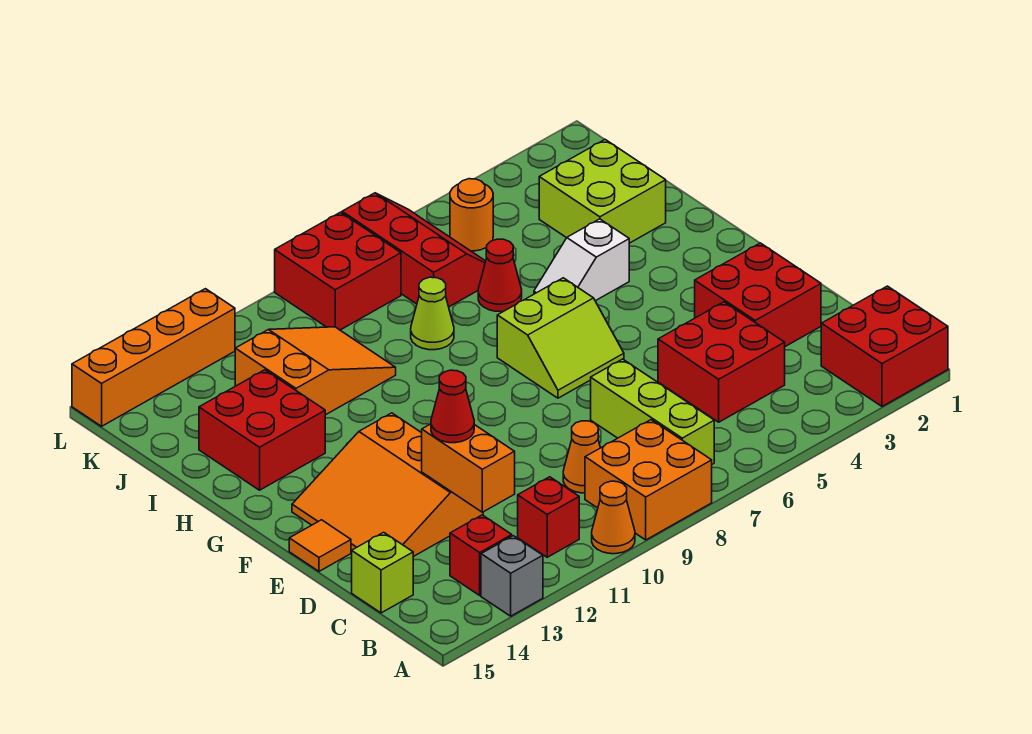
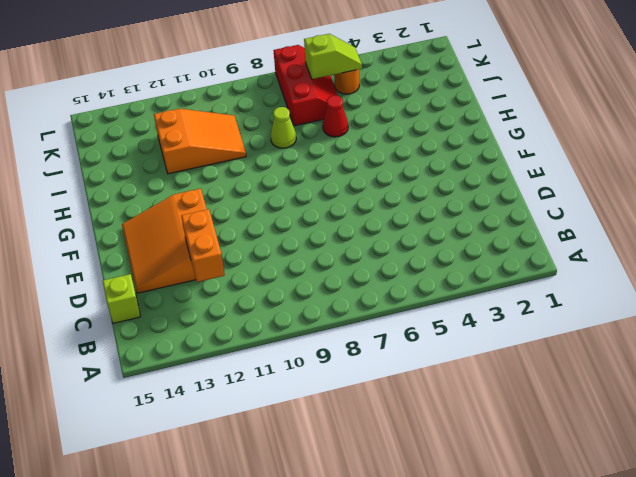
lime slope K5:K6 level 2 top 6 -> none
none -> red brick A1:B2 level 1
none -> orange brick A8:B9 level 1
none -> orange cone A10 level 1

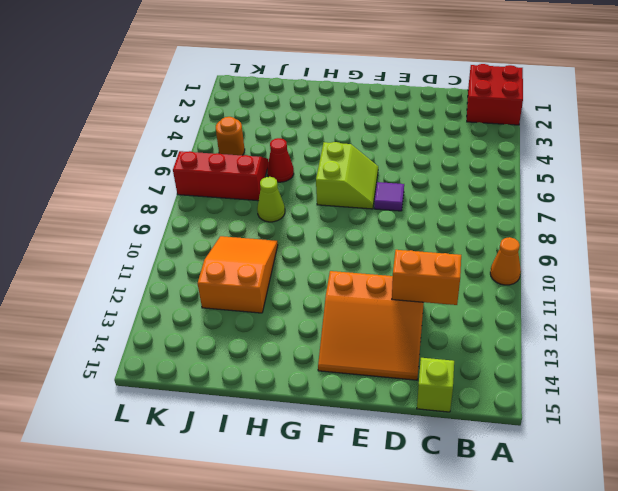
purple tile E7 level 1 -> none
none -> orange brick A8:B9 level 1
none -> grey brick A13 level 1
none -> lime brick B7:D7 level 1

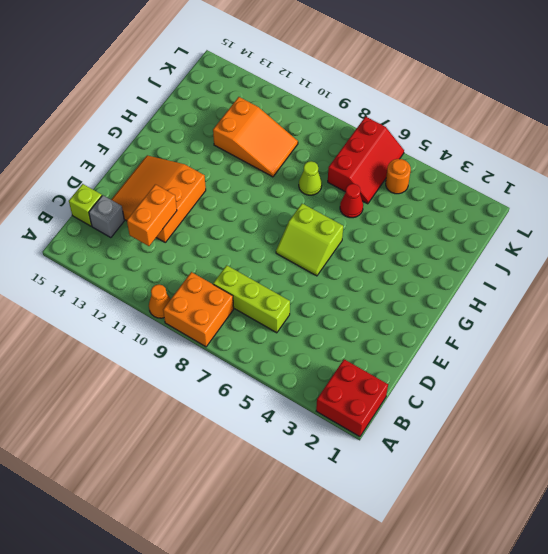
lime brick C6:C8 level 1 -> lime brick B7:D7 level 1
grey brick C14 level 1 -> grey brick A13 level 1
none -> red brick B11 level 1
none -> red brick B13 level 1
none -> red brick C4:D5 level 1

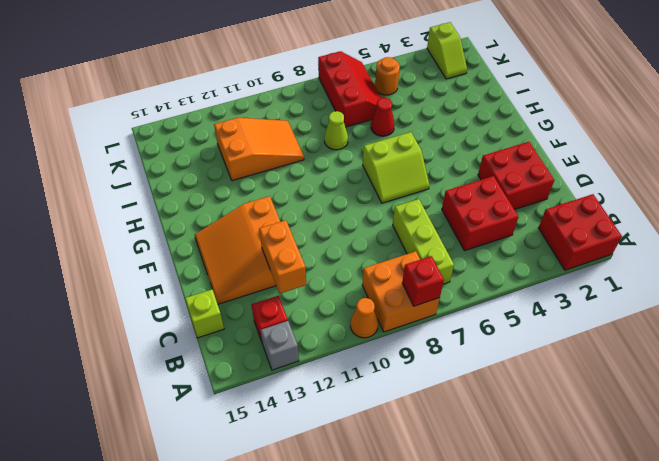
red brick A8 level 2 -> red brick B11 level 1
lime slope K2:L2 level 1 top L -> none
none -> orange cone C9 level 1
none -> orange tile E15 level 1
none -> white slope H4:H5 level 1 top 4

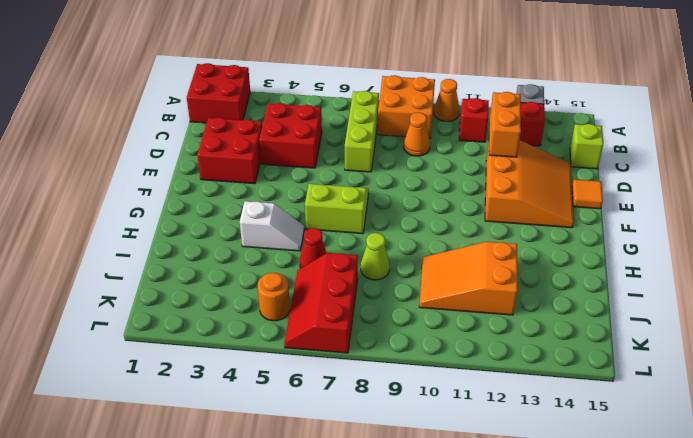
none -> red brick H13:I14 level 1
none -> lime brick I2:J3 level 1
none -> red brick K8:L9 level 1

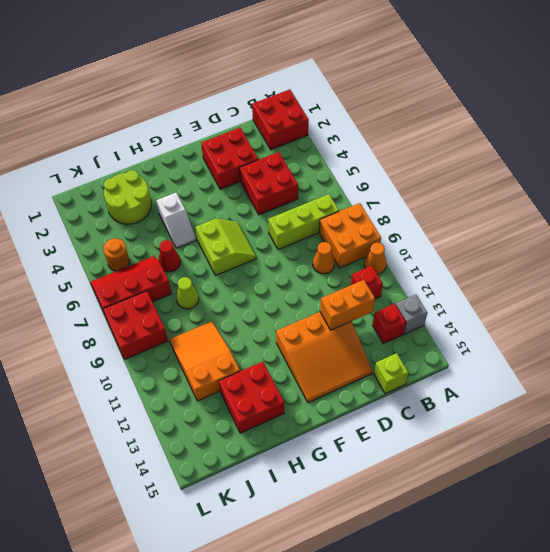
lime round brick I2:J3 level 1 -> lime brick I2:J3 level 1
none -> orange tile E15 level 1
none -> orange brick L12:L15 level 1
none -> red cone D12 level 3

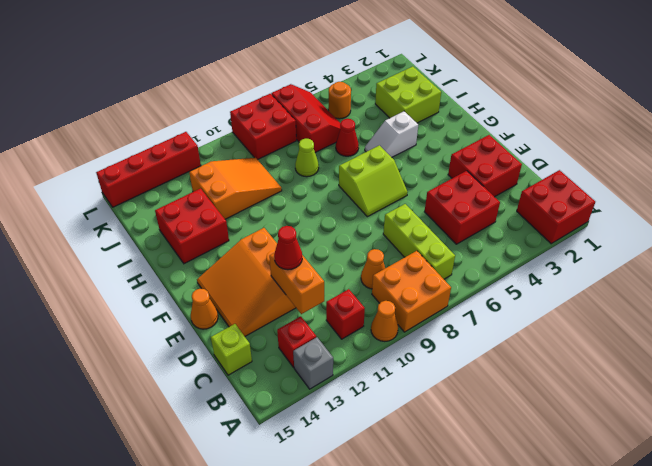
orange cone E15 level 1 -> orange tile E15 level 1
red brick L12:L15 level 1 -> orange brick L12:L15 level 1

